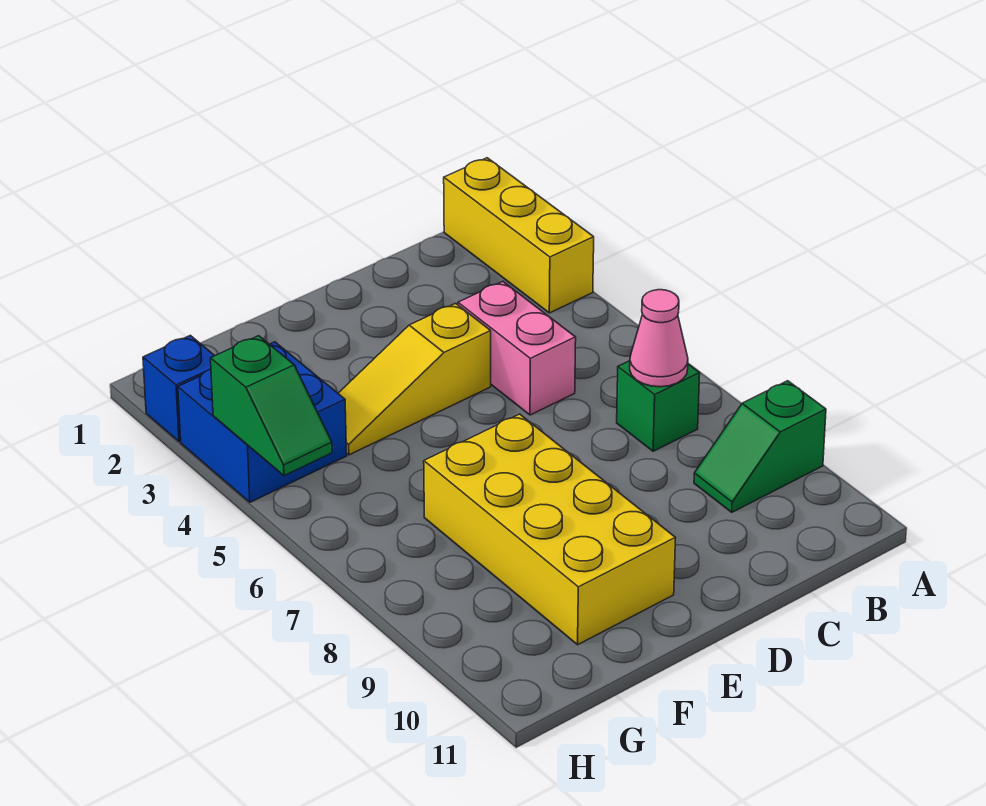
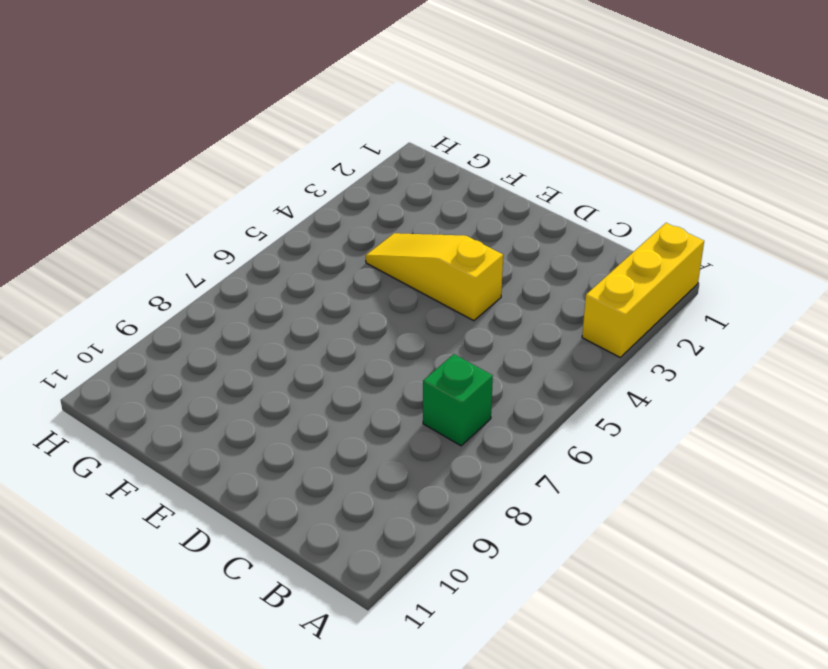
none -> green slope A9:B9 level 1 top A
none -> pink brick C4:C5 level 1

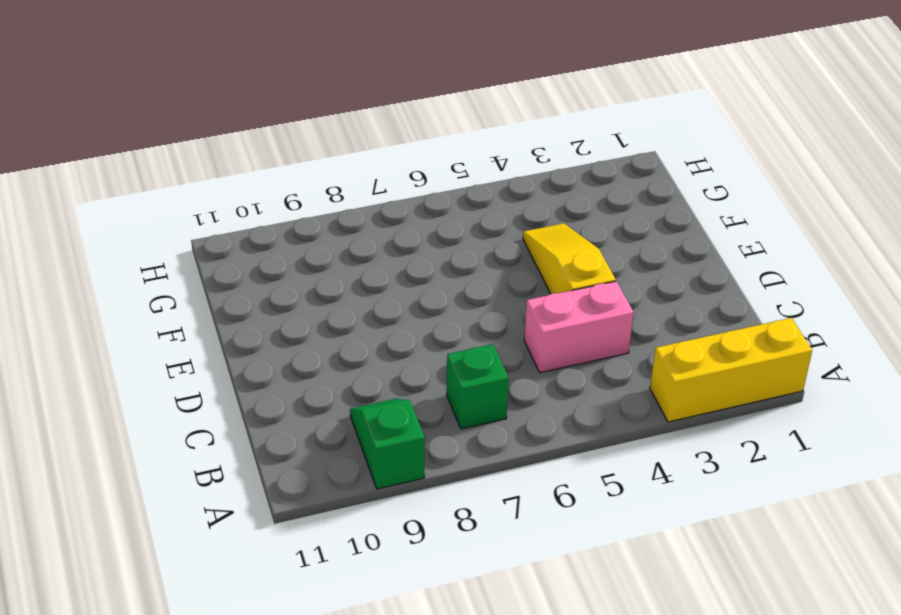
none -> yellow brick E7:F10 level 1
none -> blue brick G3:H4 level 1

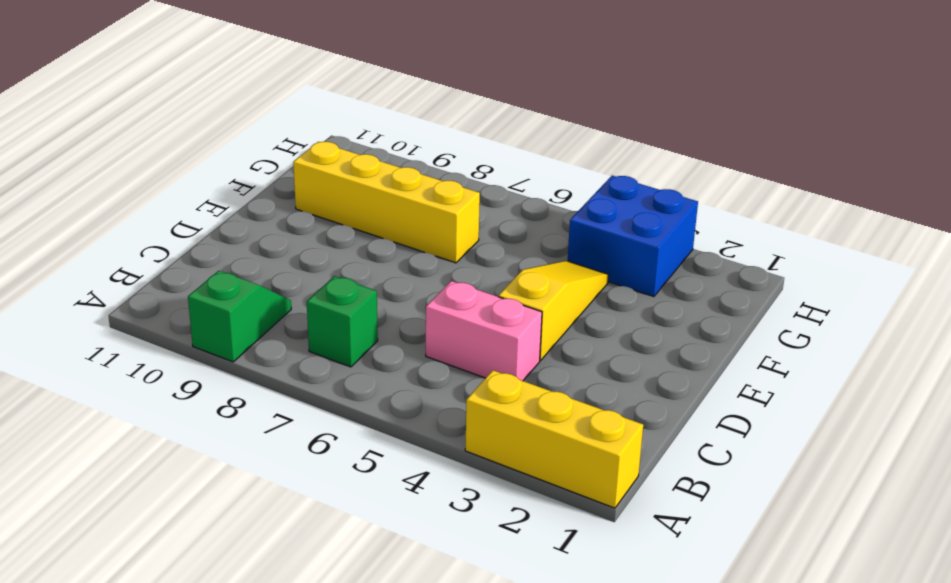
yellow brick F7:F10 level 1 -> yellow brick E7:F10 level 1
none -> blue brick H2 level 1
none -> pink cone B7 level 2

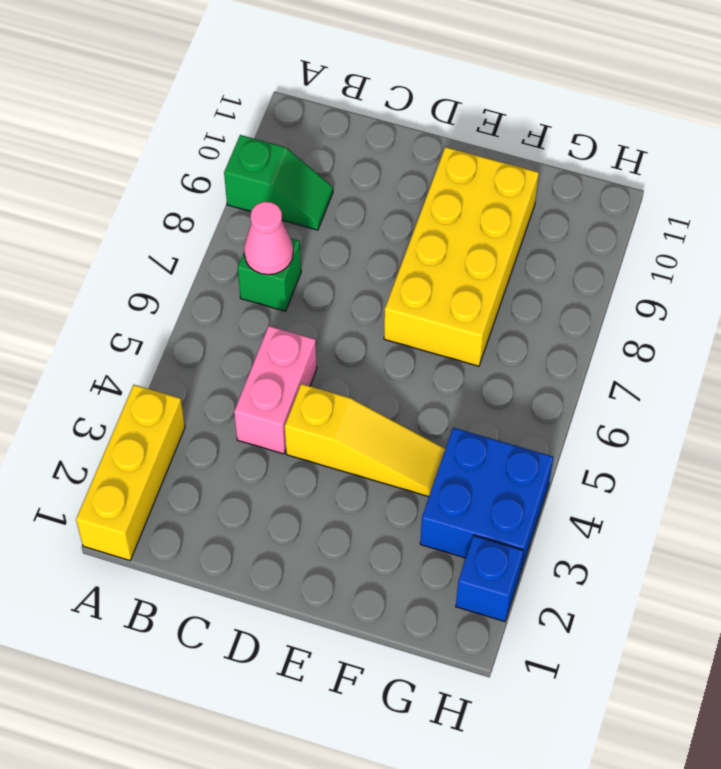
none -> green slope H4:H5 level 2 top 4

